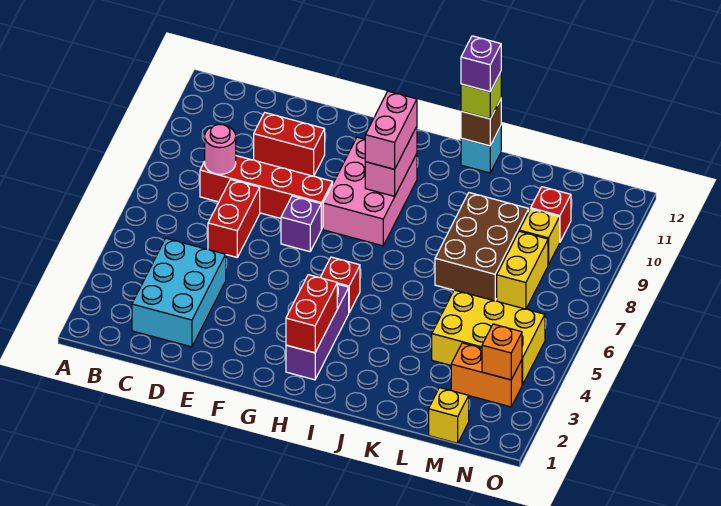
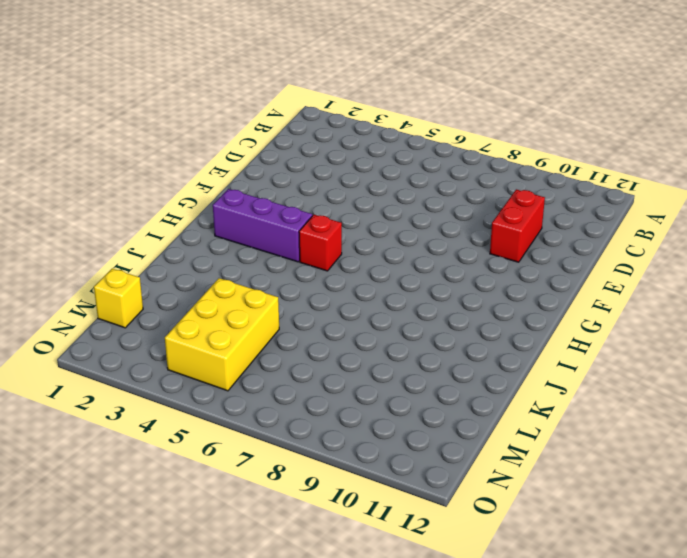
none -> cyan brick C2:D4 level 1
none -> red brick C8:F8 level 1
none -> red brick D6:D7 level 1

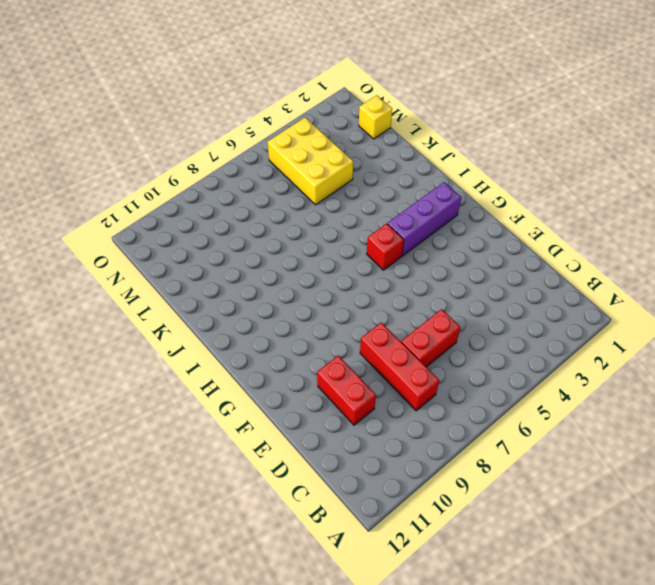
red brick C8:E8 level 1 -> red brick C8:F8 level 1
none -> cyan brick C2:D4 level 1
none -> purple brick F7 level 1
none -> pink brick G8:H10 level 1

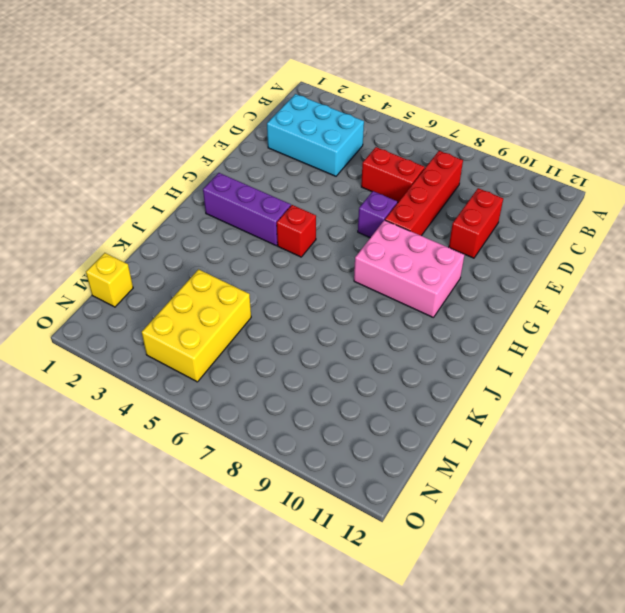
none -> cyan brick J12 level 1
none -> brown brick K7:L9 level 1
none -> orange brick M3:N3 level 1

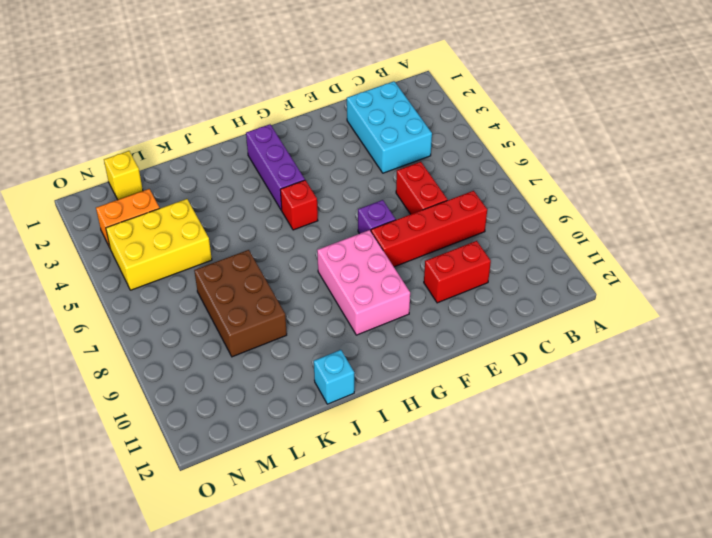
none -> yellow brick M7:M8 level 1
none -> yellow brick M9 level 1
none -> red brick M10 level 1

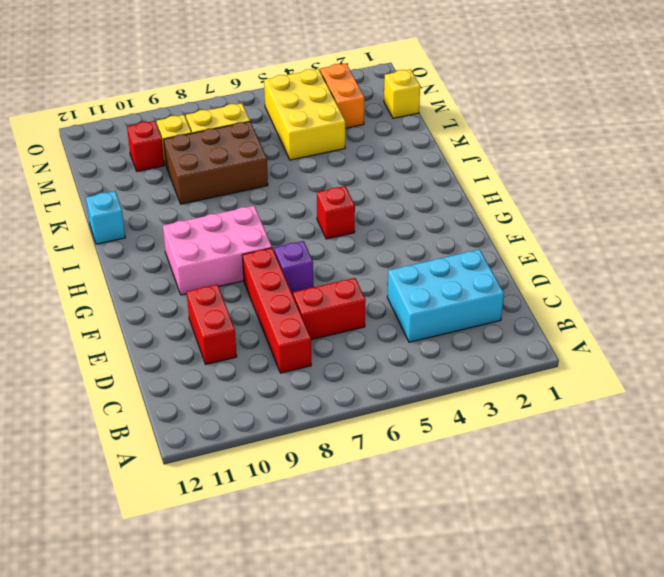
none -> purple brick H2:H4 level 1
none -> pink round brick C8 level 2
none -> red brick H2:H3 level 2

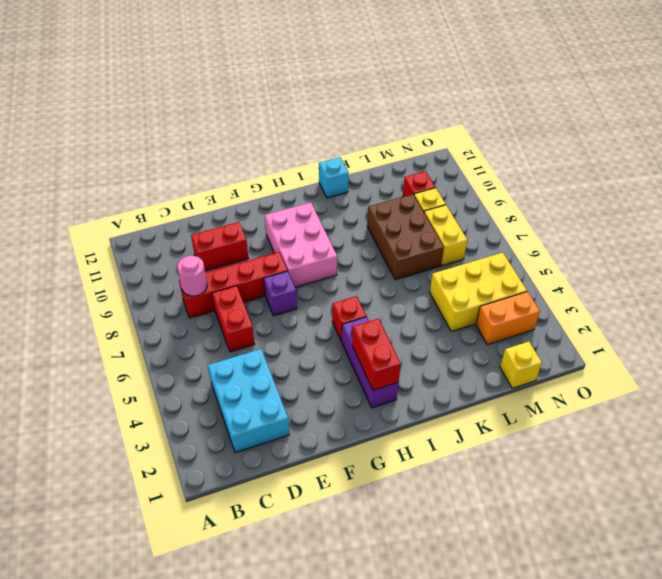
none -> pink brick H9:H10 level 2
none -> brown brick J12 level 2
none -> orange brick N3 level 2

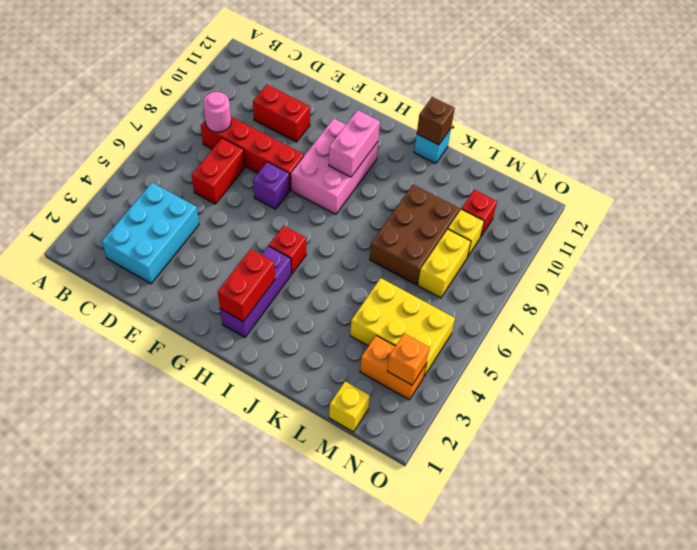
none -> pink brick H9:H10 level 3
none -> lime brick J12 level 3
none -> purple brick J12 level 4

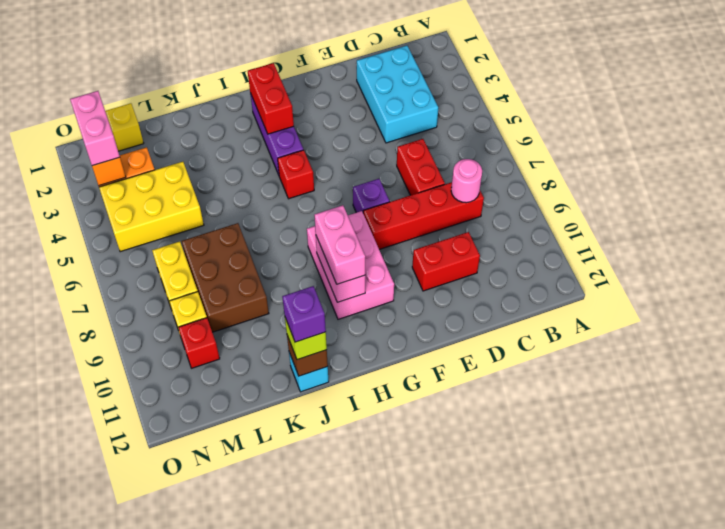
pink brick N2:N3 level 3 -> none

